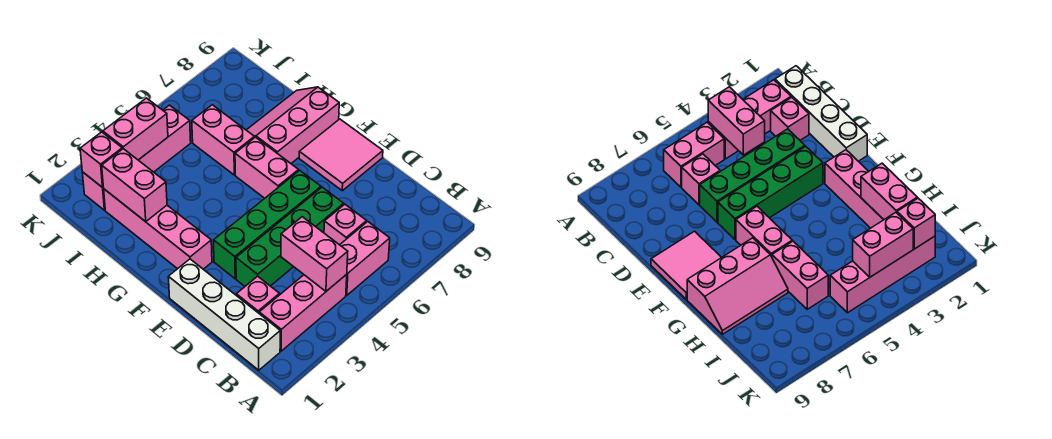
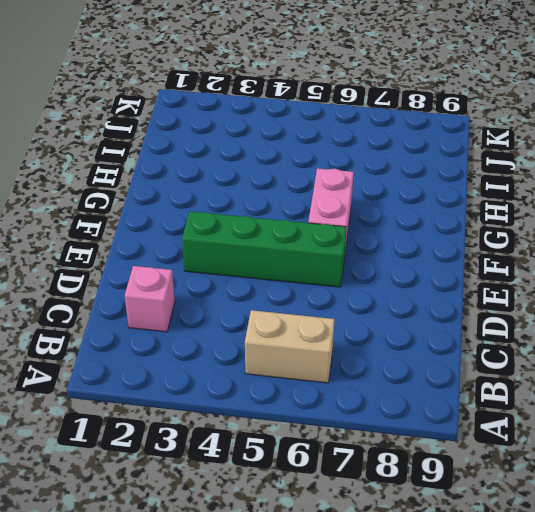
tan brick B5:B6 level 1 -> pink brick B5:B6 level 1
none -> white brick B1:E1 level 1
none -> pink brick B2:B4 level 1
none -> pink brick C6 level 1

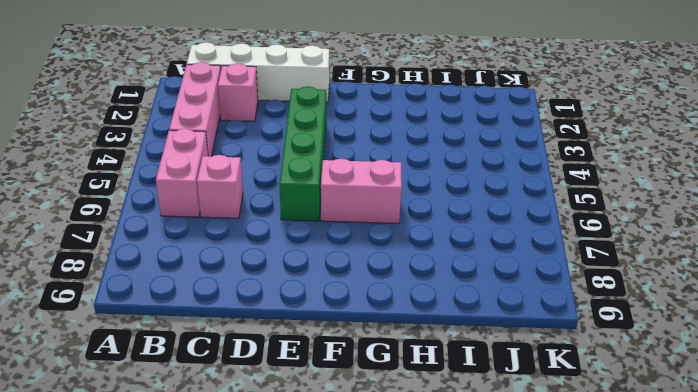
none -> green brick D3:D6 level 1
none -> pink tile E8:F9 level 1
none -> pink brick F2:I2 level 1

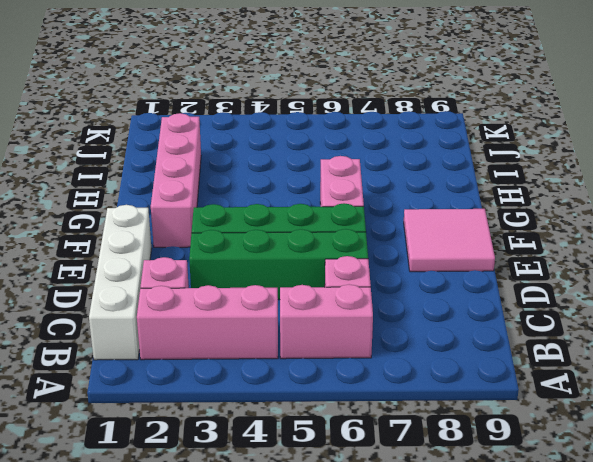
none -> pink slope G7:H9 level 1 top G
none -> pink brick H6:I6 level 1
none -> pink brick J2:J5 level 1

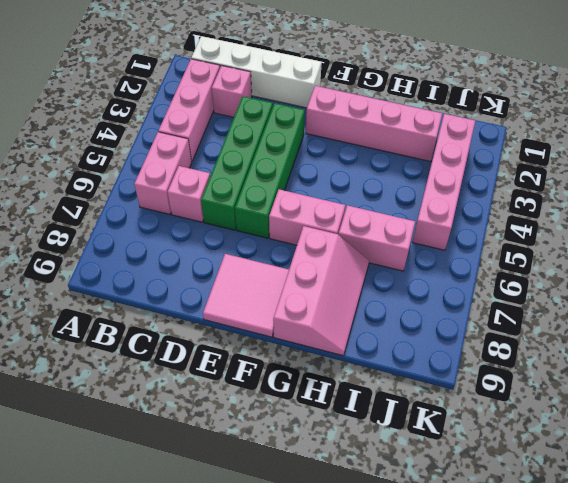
none -> pink brick B4:C4 level 2
none -> pink brick H2:I2 level 2
none -> pink brick J2 level 2

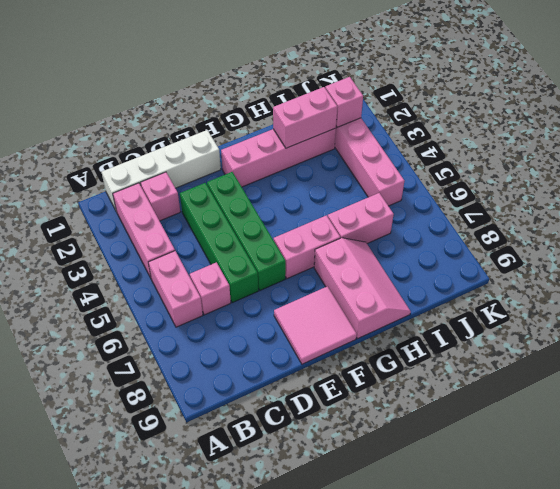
none -> pink brick B4:C4 level 2
none -> pink brick J3:J4 level 2

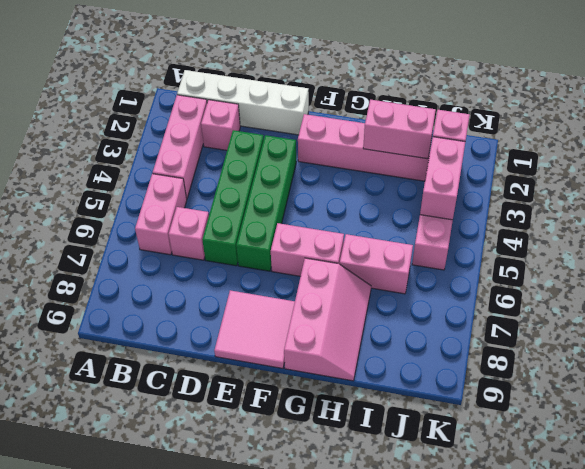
none -> pink brick B4:C4 level 2

